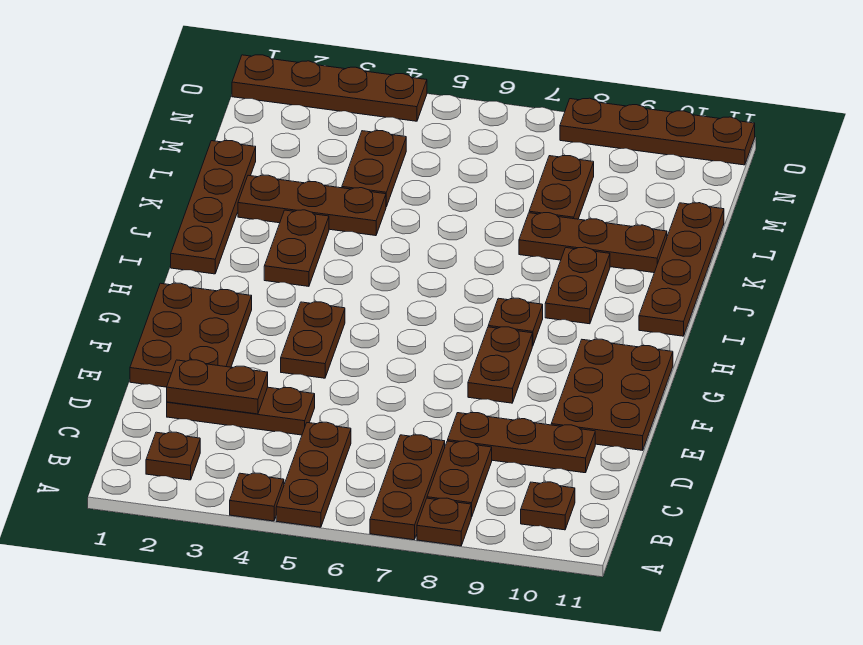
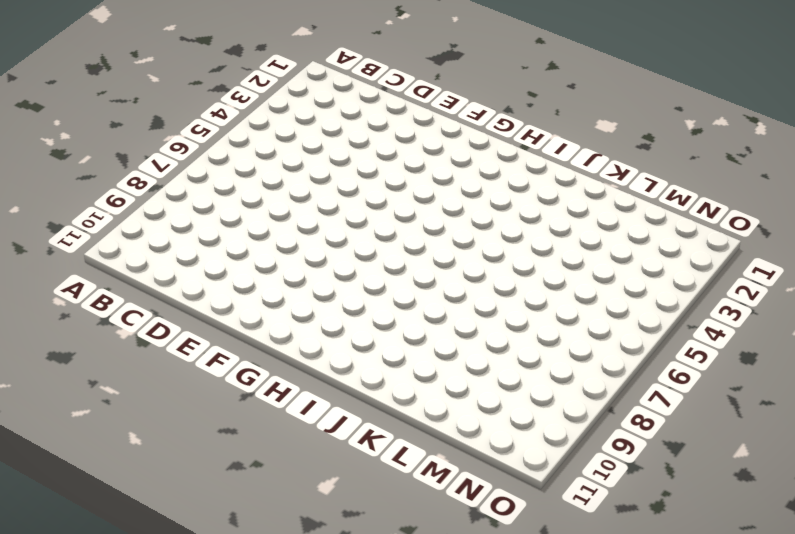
none -> brown plate A4 level 1
none -> brown plate A5:C5 level 1
none -> brown plate A7:C7 level 1

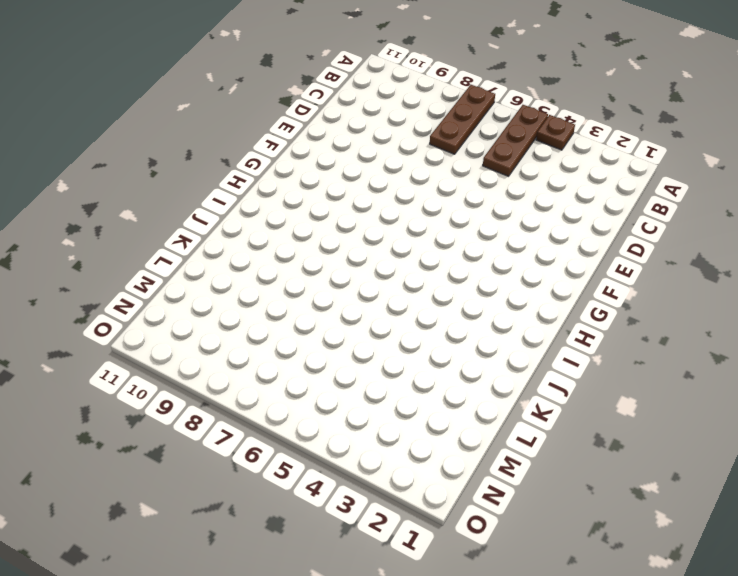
none -> brown plate A8 level 1
none -> brown plate B2 level 1
none -> brown plate B8:C8 level 1

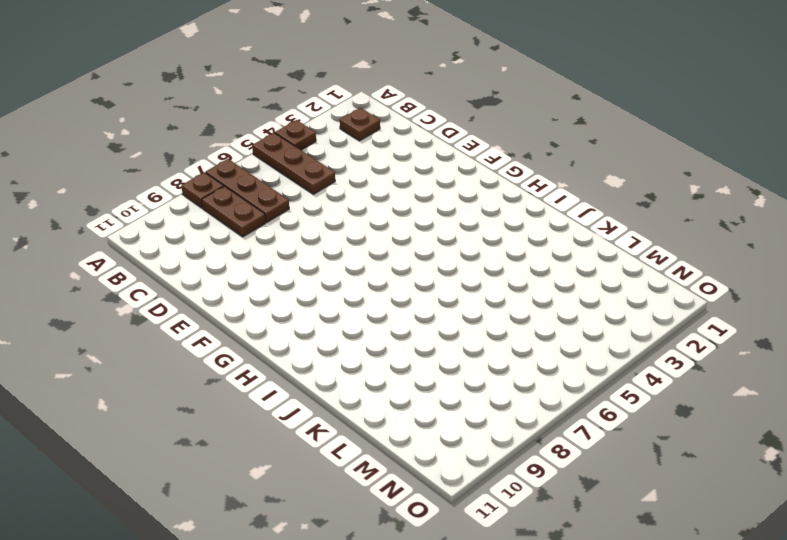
none -> brown plate B10 level 1
none -> brown plate D2:D4 level 1
none -> brown plate D8:D10 level 1

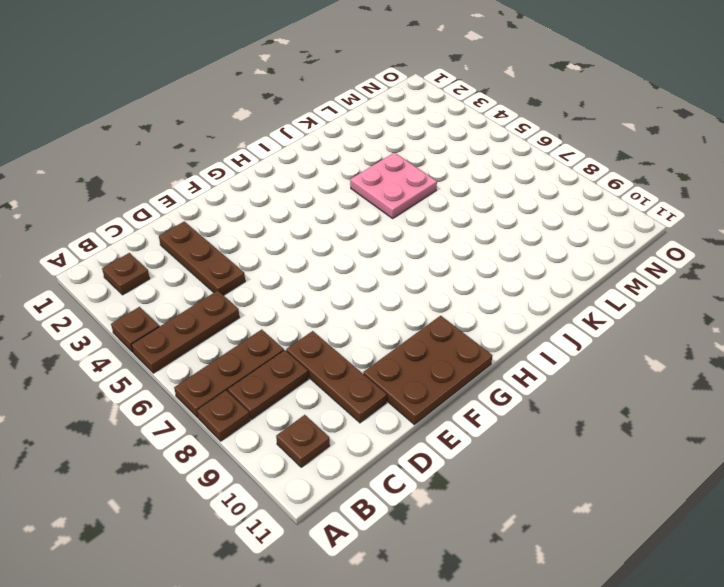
pink plate J4:K5 level 1 -> brown plate K2:K4 level 1
none -> brown plate E1:G2 level 1
none -> brown plate F4:G4 level 1
none -> brown plate F8:G8 level 1

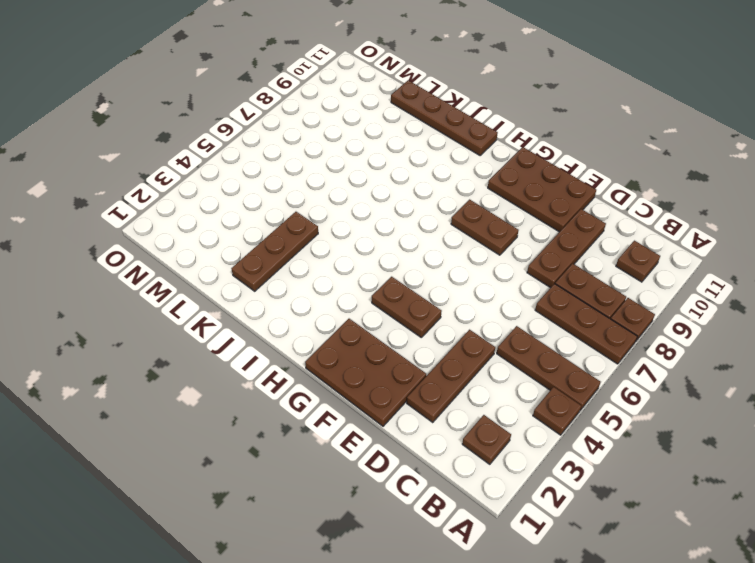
none -> brown plate H8 level 1
none -> brown plate I1:L1 level 1
none -> brown plate I3:J3 level 1

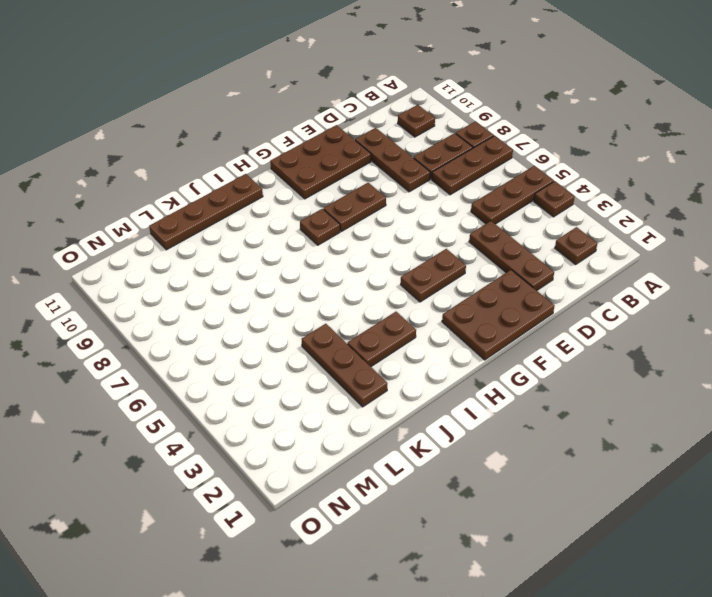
none -> brown plate I1:L1 level 1
none -> brown plate I9:J9 level 1
none -> brown plate K8:K10 level 1

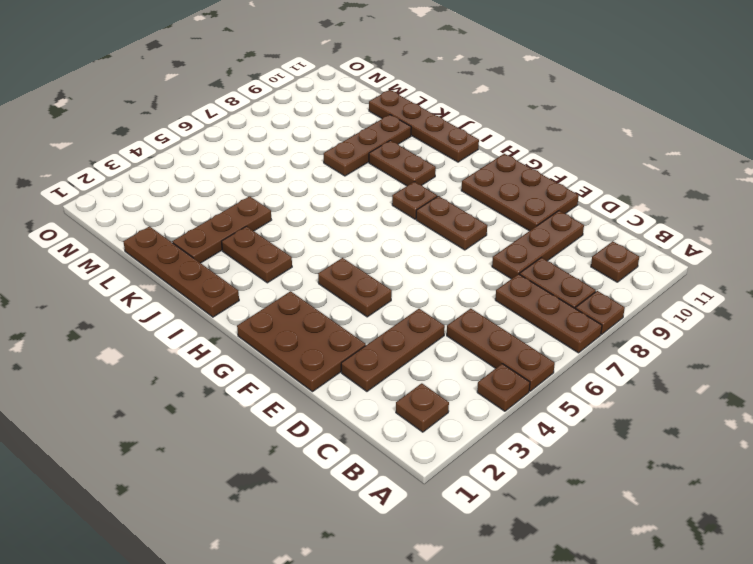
none -> brown plate L4:M4 level 1
none -> brown plate L8:M8 level 1
none -> brown plate O1:O4 level 1

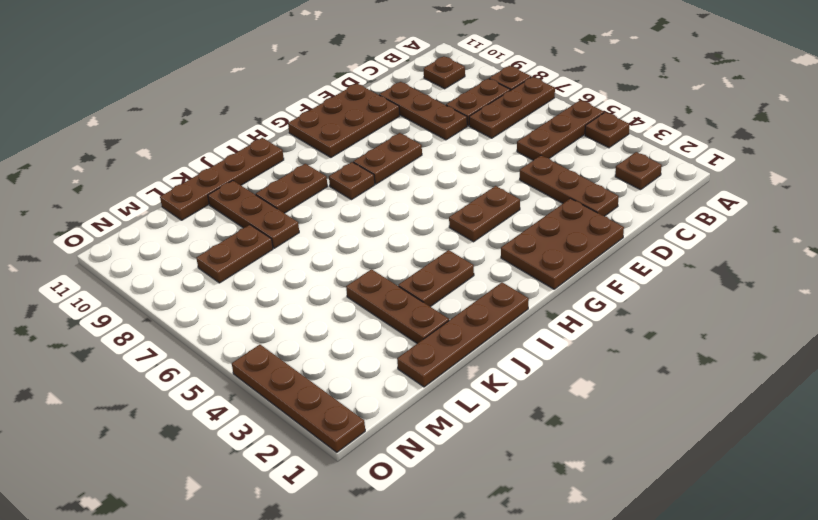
none -> brown plate L4:M4 level 1
none -> brown plate O8:O11 level 1
none -> brown plate D2:D3 level 2

